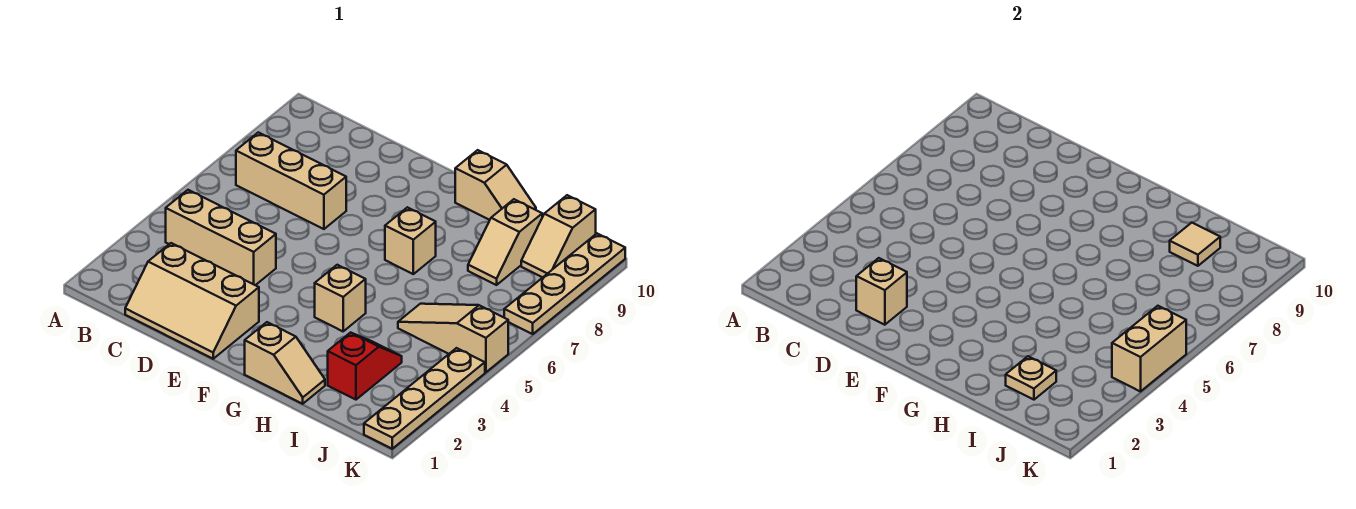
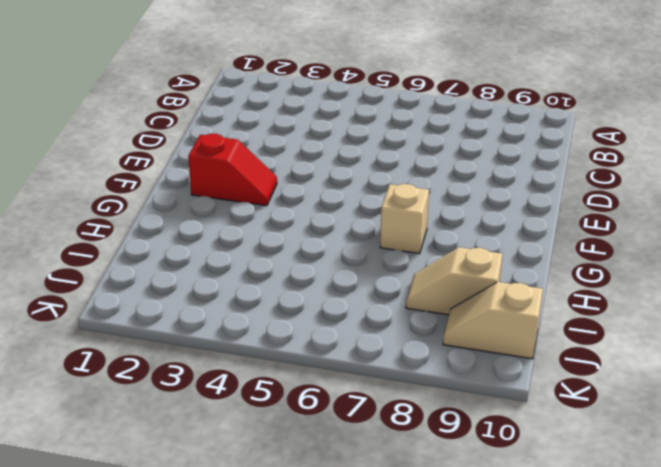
red slope F2:F3 level 1 top 2 -> red slope I2:I3 level 1 top 2
none -> tan brick B4:D4 level 1
none -> tan brick B7:D7 level 1
none -> tan slope C1:E2 level 1 top 2

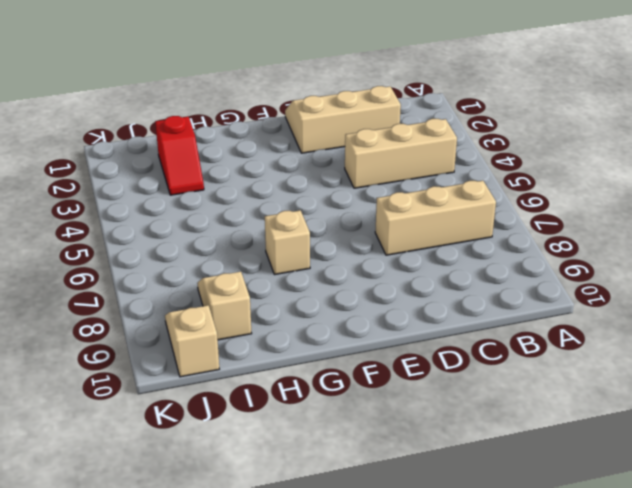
none -> tan slope G1:H1 level 1 top G
none -> tan brick G4 level 1
none -> tan slope G10:H10 level 1 top G

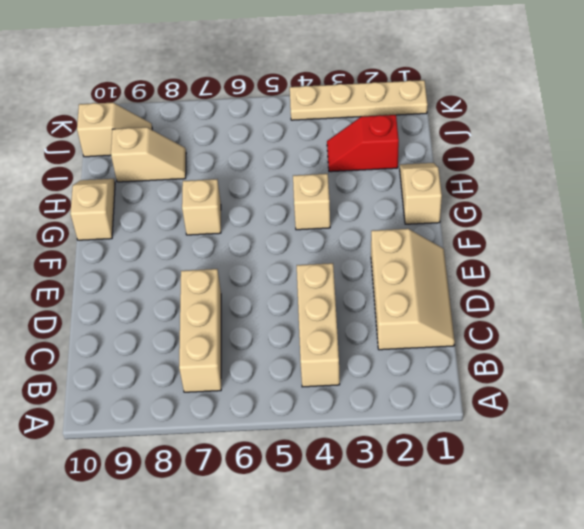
none -> tan slope I5:K5 level 1 top K
none -> tan plate K7:K10 level 1
none -> tan brick D2 level 2

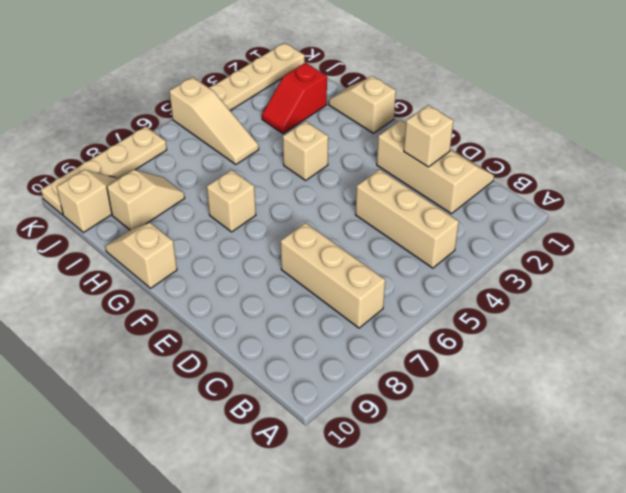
none -> tan plate I2 level 2
none -> tan tile I9 level 2
none -> tan brick K4:K5 level 2

